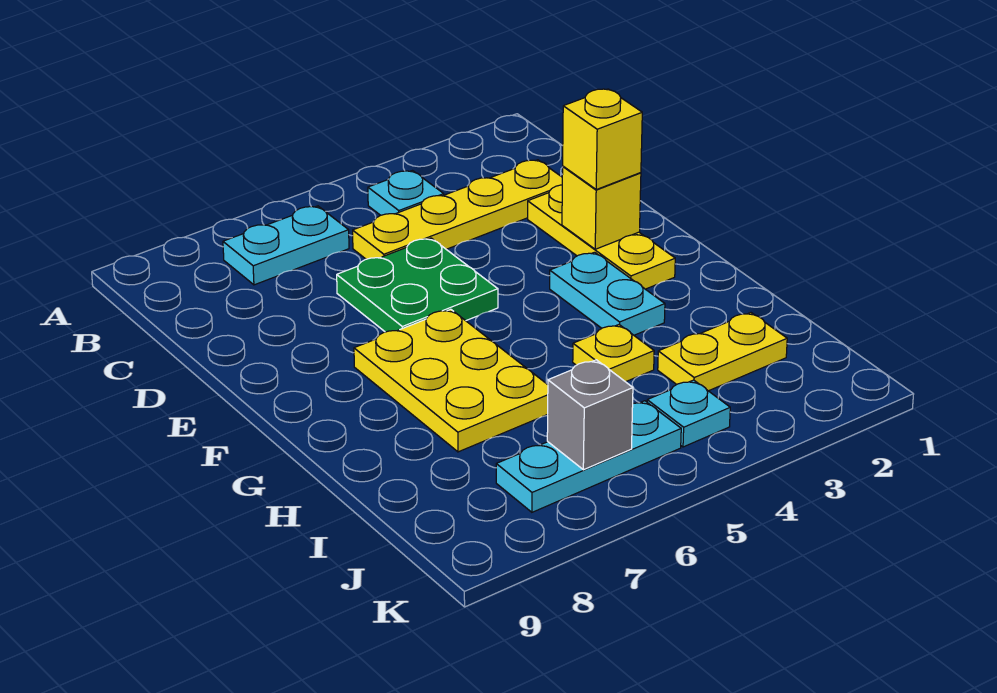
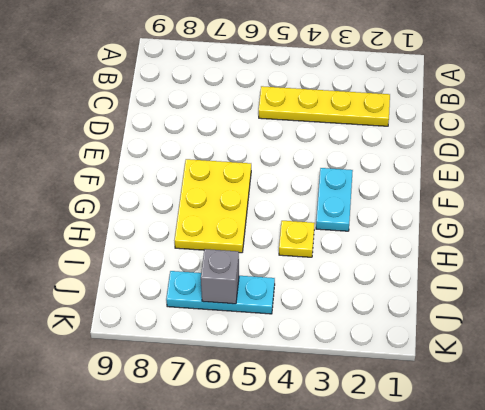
none -> cyan plate B4 level 1
none -> cyan plate B6:B7 level 1
none -> yellow plate D2:F2 level 1

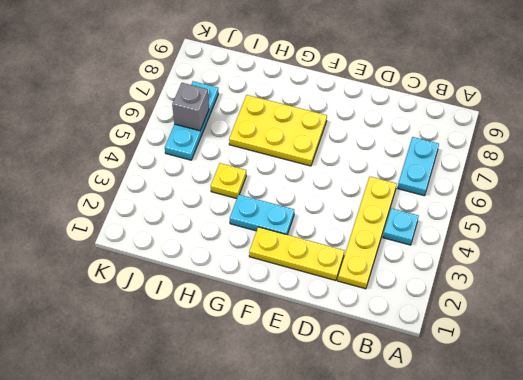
none -> green plate D5:E6 level 1
none -> yellow plate I2:I3 level 1
none -> cyan plate J4 level 1

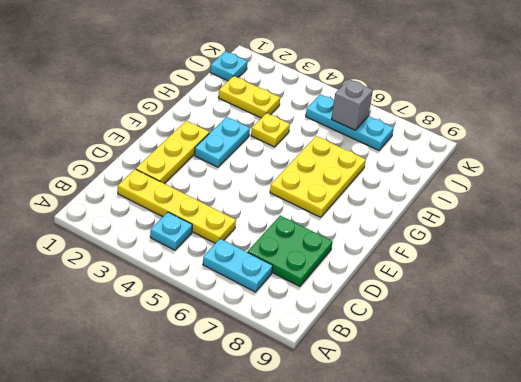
green plate C7:D8 level 1 -> green plate D5:E6 level 1
cyan plate J1 level 1 -> cyan plate J4 level 1
none -> yellow brick E2 level 2
none -> yellow brick E2 level 3

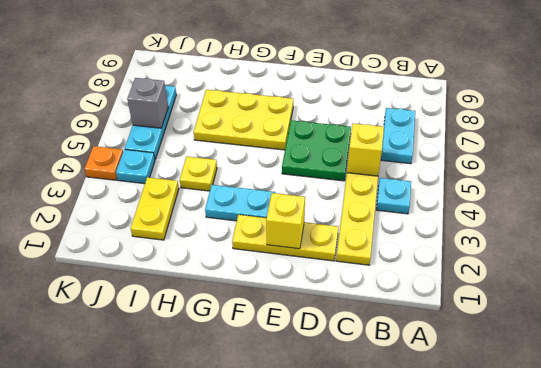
yellow brick C5 level 2 -> yellow brick E2 level 3
orange plate K4 level 1 -> none

